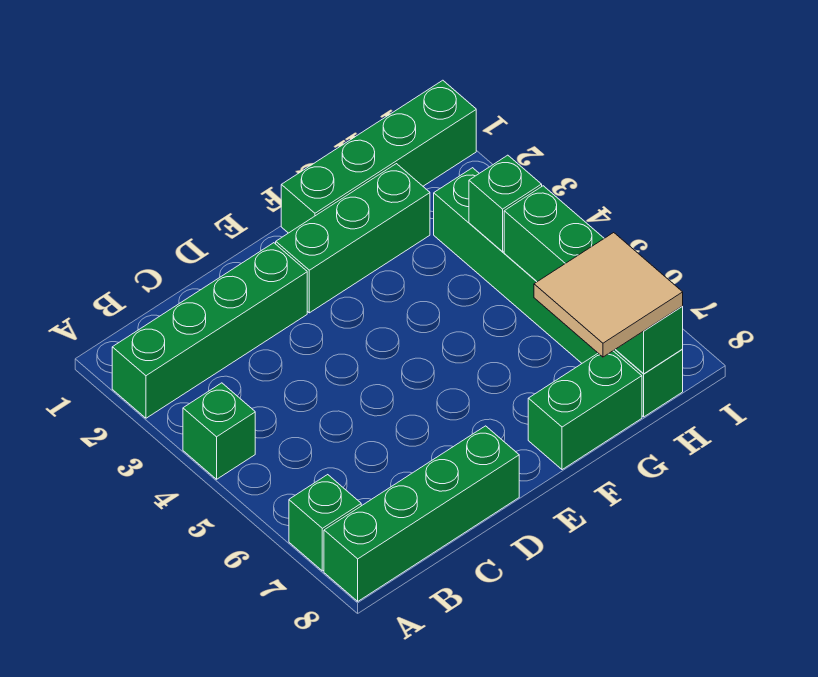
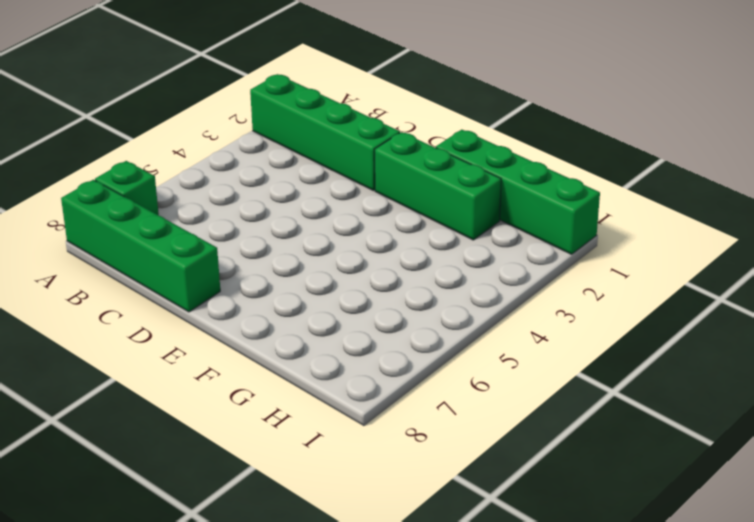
none -> green brick A4 level 1
none -> green brick F8:G8 level 1

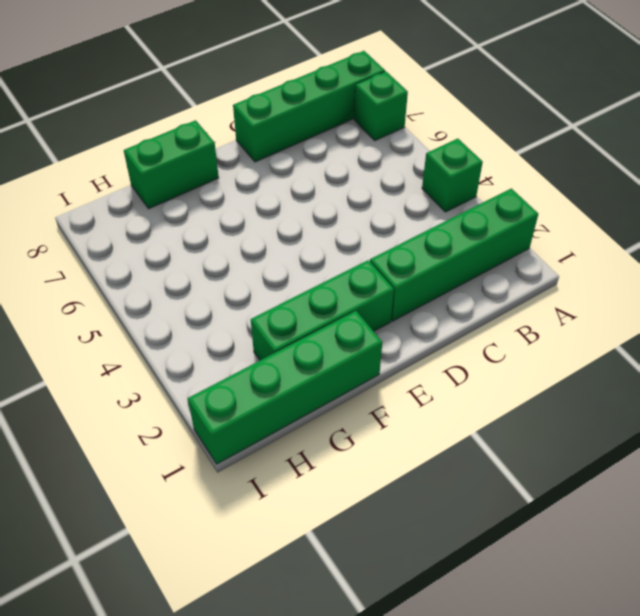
none -> green brick H3:H8 level 1
none -> green brick H4 level 2

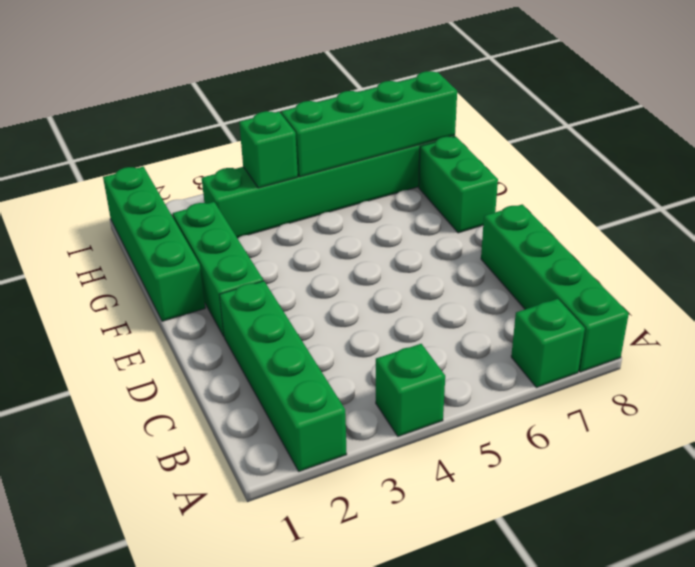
none -> tan tile G7:H8 level 3

